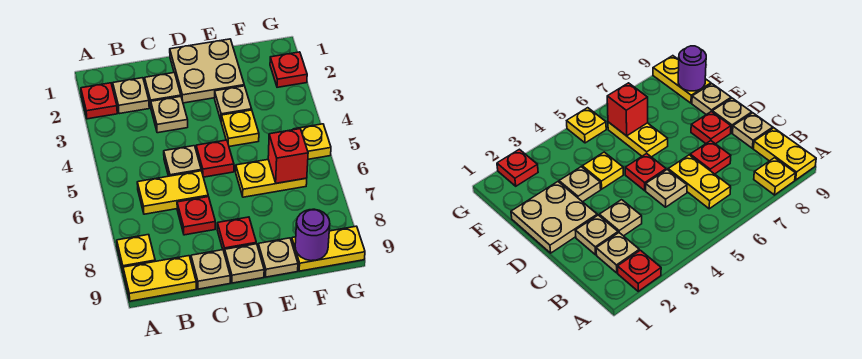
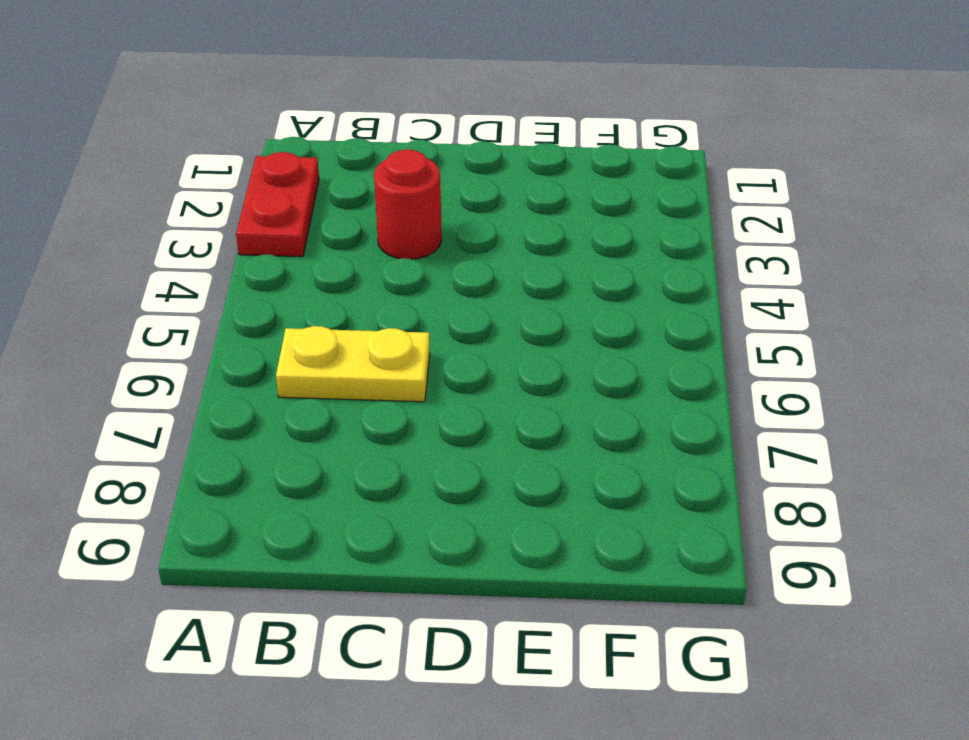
red plate A2:A3 level 1 -> red plate A2 level 1
red round brick C3 level 1 -> tan plate C3 level 1
none -> yellow plate A8 level 1
none -> yellow plate A9:B9 level 1
none -> tan plate B2 level 1

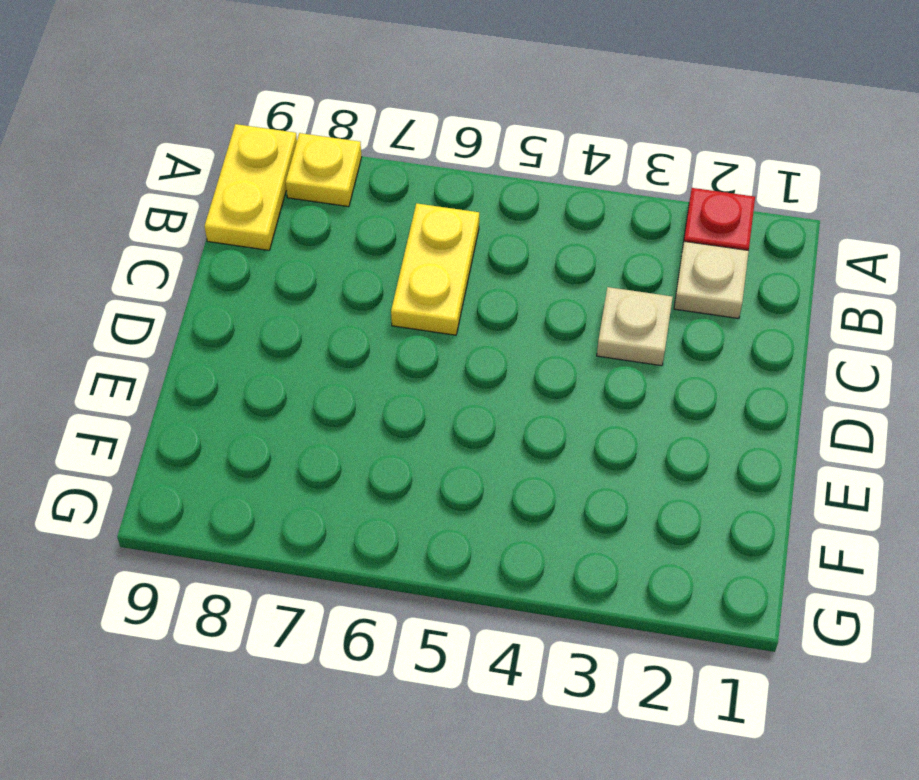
none -> tan plate C2 level 1
none -> tan plate C5 level 1
none -> red plate C7 level 1

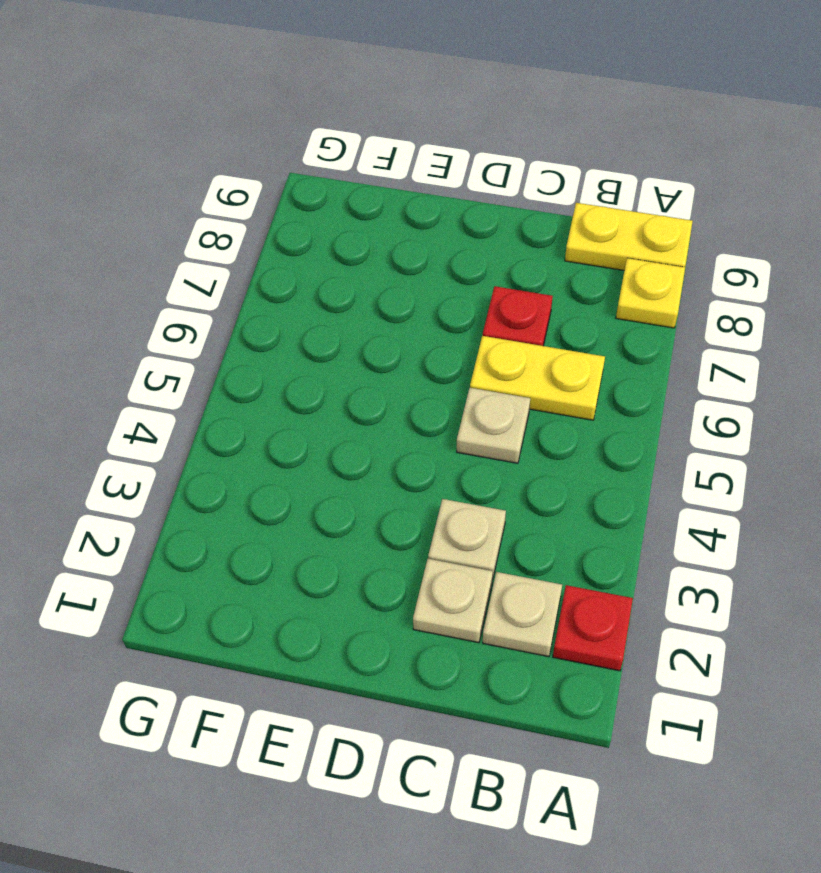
none -> tan plate C9 level 1
none -> tan plate D1:E2 level 1
none -> red plate D5 level 1

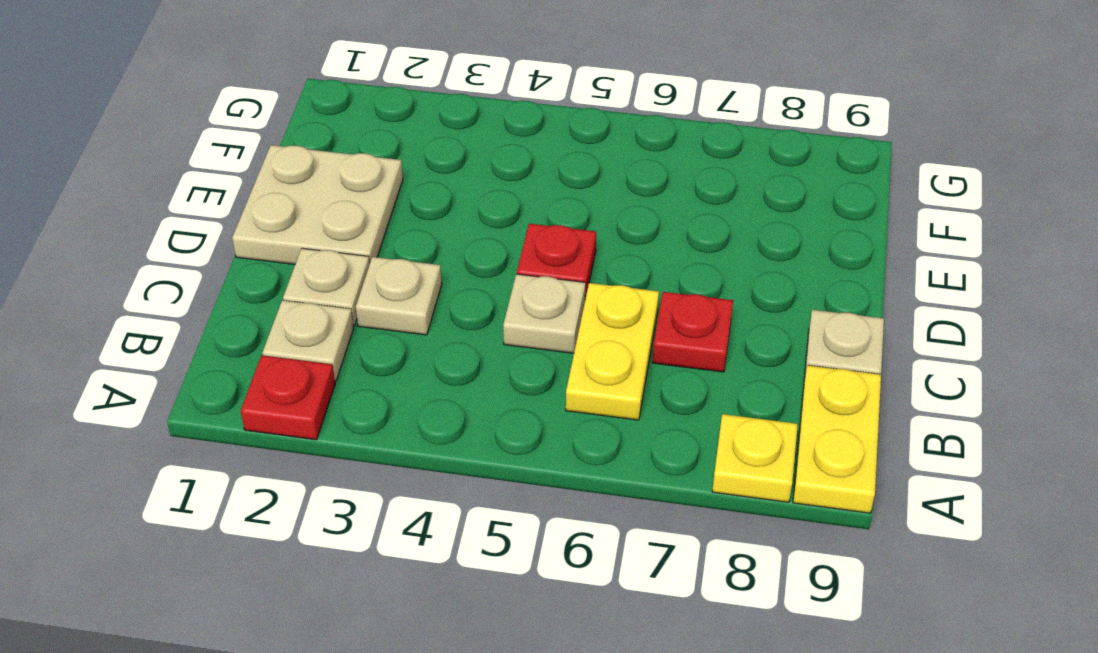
none -> red plate D8 level 1
none -> tan plate D9 level 1
none -> tan plate E3 level 1

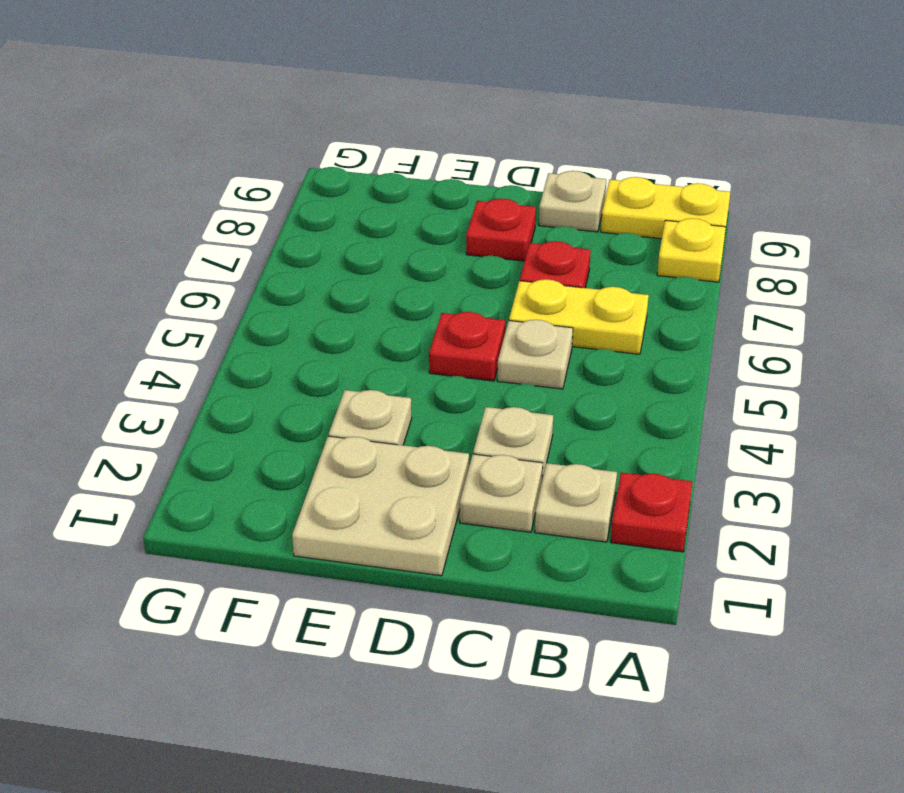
none -> tan plate D9 level 1
none -> yellow plate E4 level 1
none -> yellow plate E6:F6 level 1

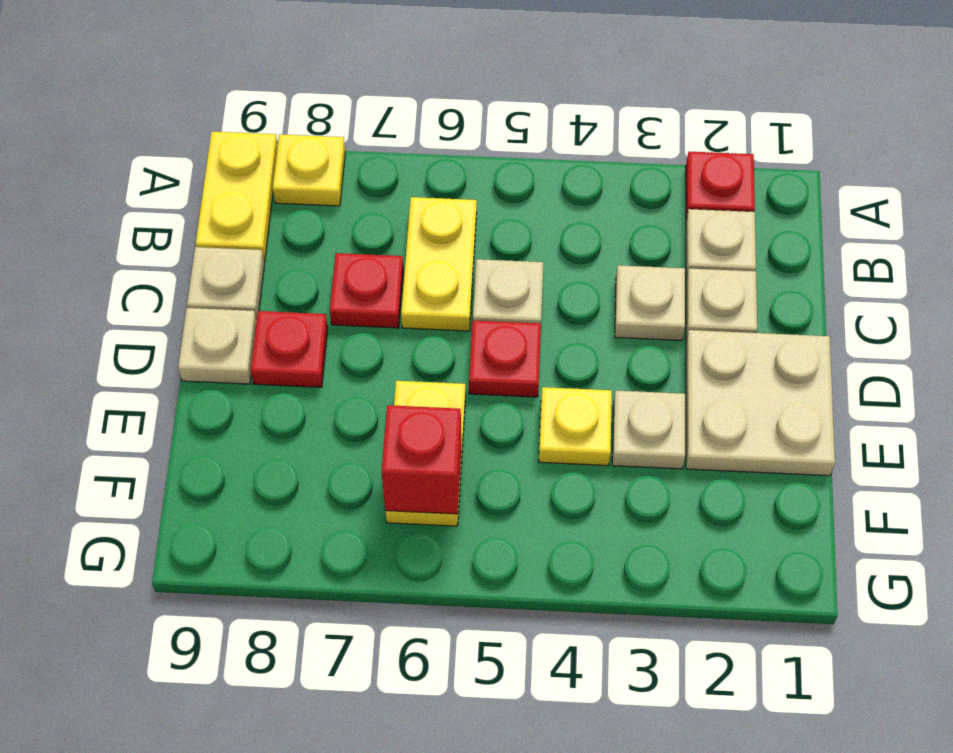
none -> tan plate E9 level 1
none -> yellow plate F9:G9 level 1
none -> red plate G2 level 1

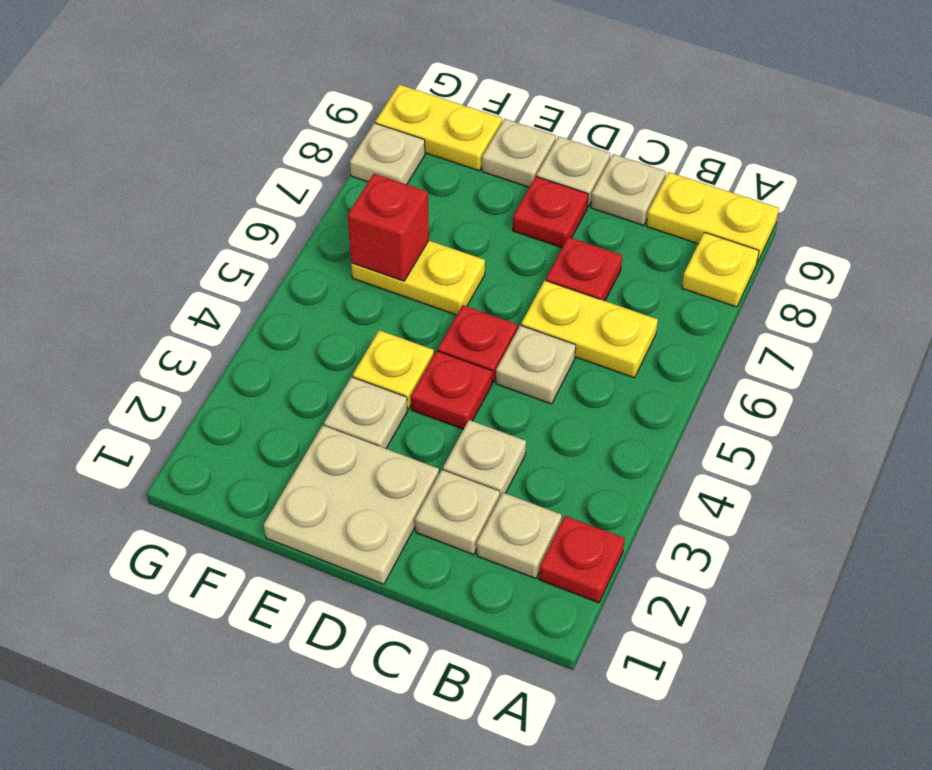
red plate D4 level 1 -> red plate G2 level 1
tan plate G8 level 1 -> none
none -> yellow plate G5 level 1
none -> purple round brick F9 level 2

